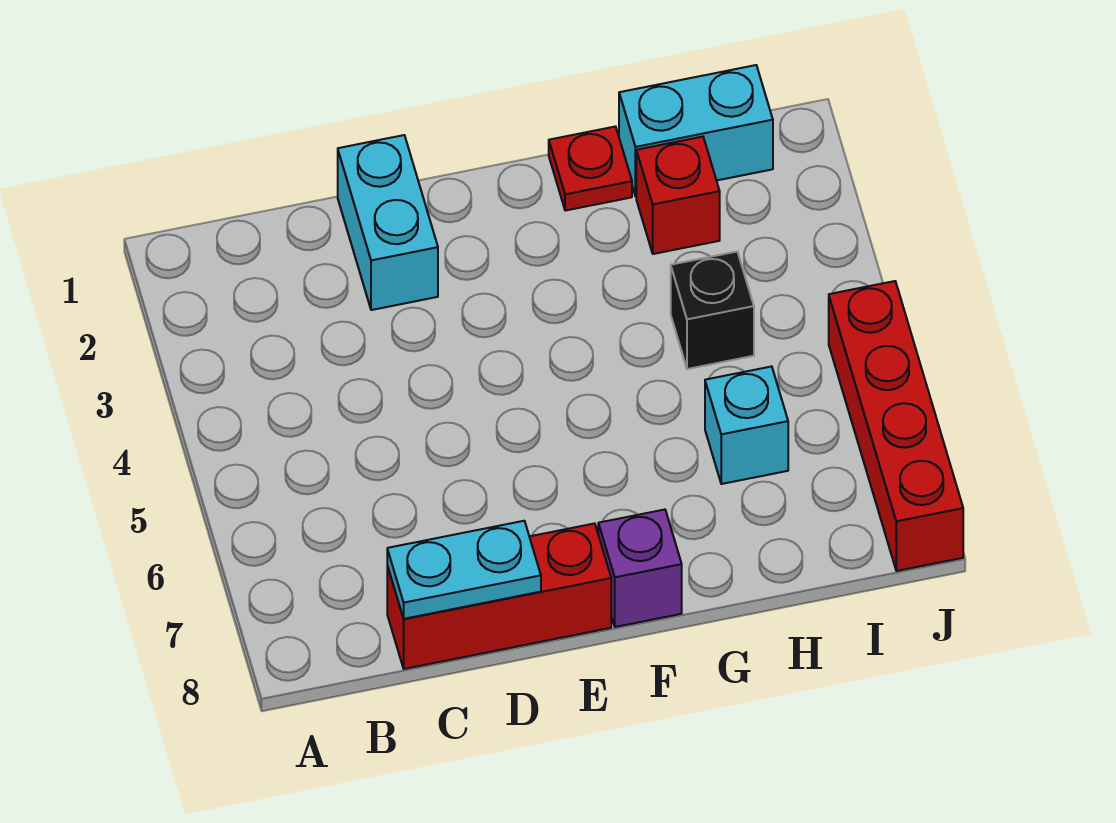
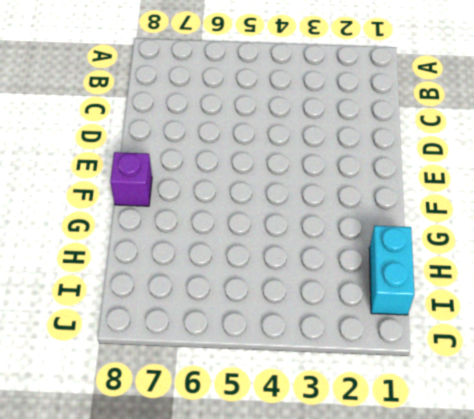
none -> red brick C8:E8 level 1
none -> cyan brick D1:D2 level 1

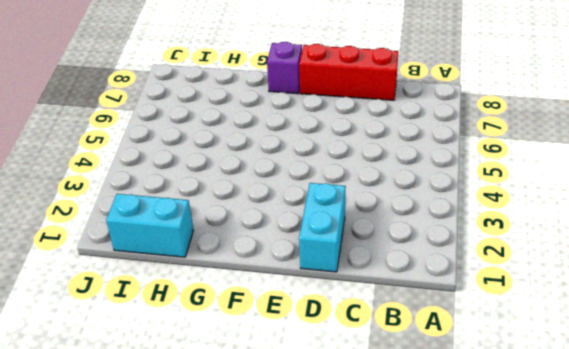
none -> red plate G1 level 1
none -> red brick H2 level 1

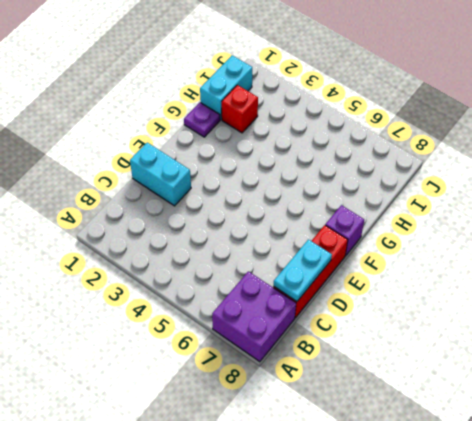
purple brick A7:B8 level 1 -> none
purple plate G1 level 1 -> red plate G1 level 1
none -> black brick H4 level 1
none -> cyan brick H6 level 1

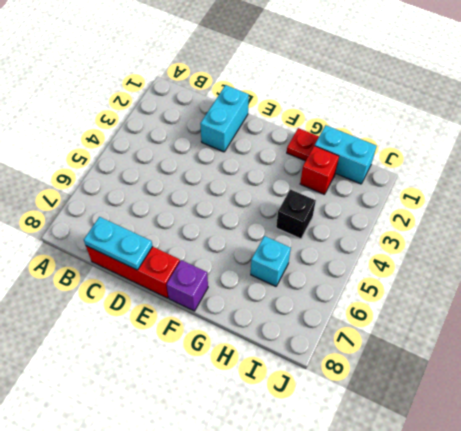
none -> red brick J5:J8 level 1

